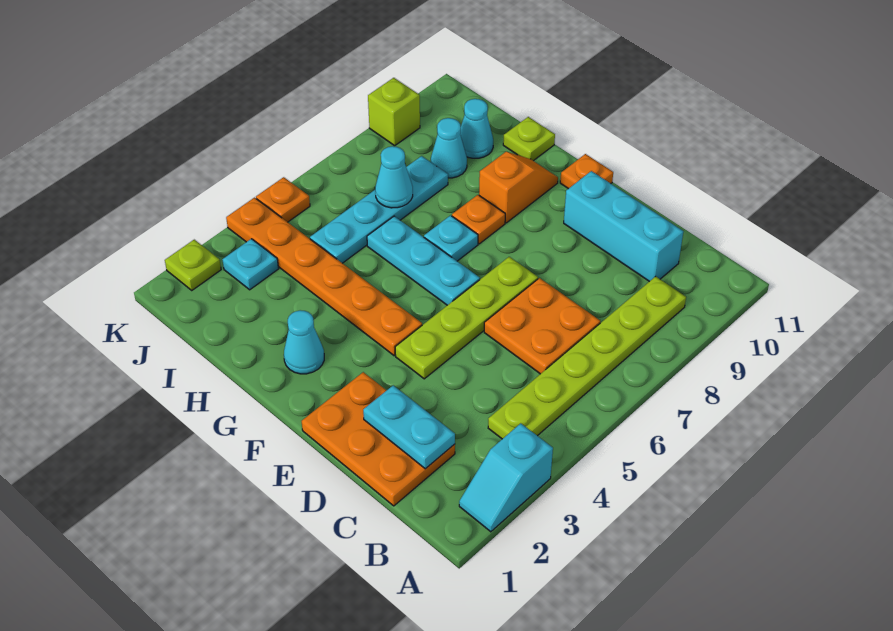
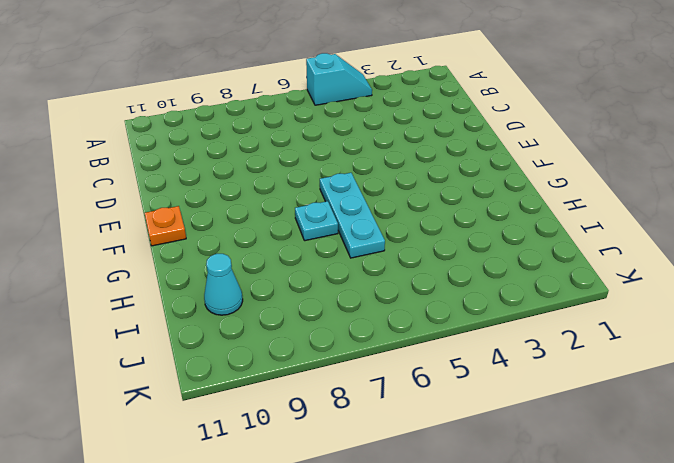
cyan slope A4:A5 level 1 top 5 -> cyan slope A2:A3 level 1 top 3
none -> lime plate B4:B9 level 1
none -> orange plate C1:E2 level 1
none -> orange plate C6:D7 level 1

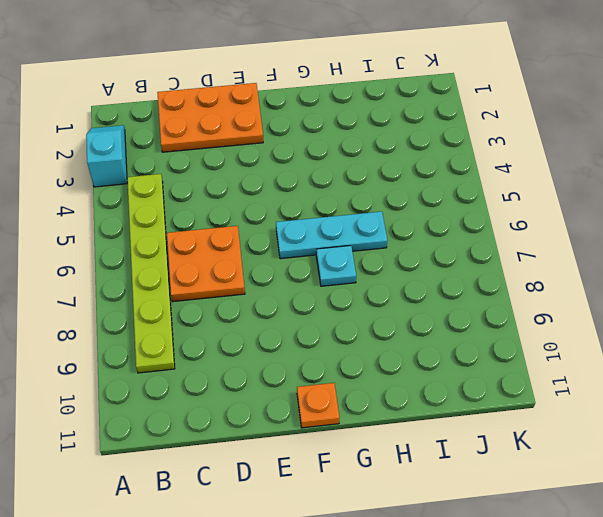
none -> cyan brick C10:E10 level 1
none -> lime plate E4:E7 level 1
none -> orange plate F4:K4 level 1

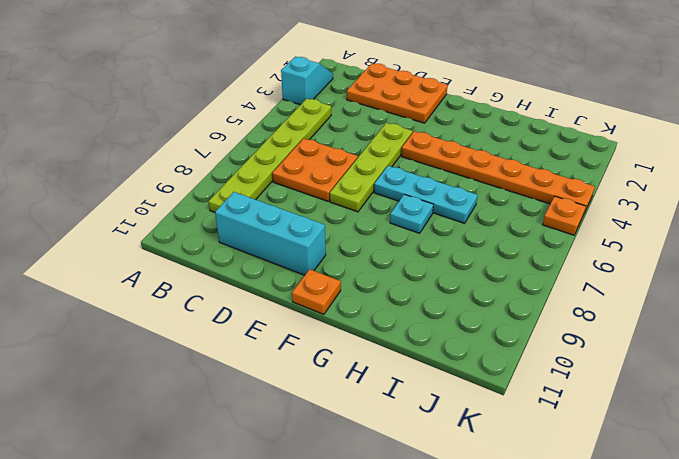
none -> cyan cone G2 level 1
none -> orange plate G8 level 1
none -> orange slope G9:G10 level 1 top 9

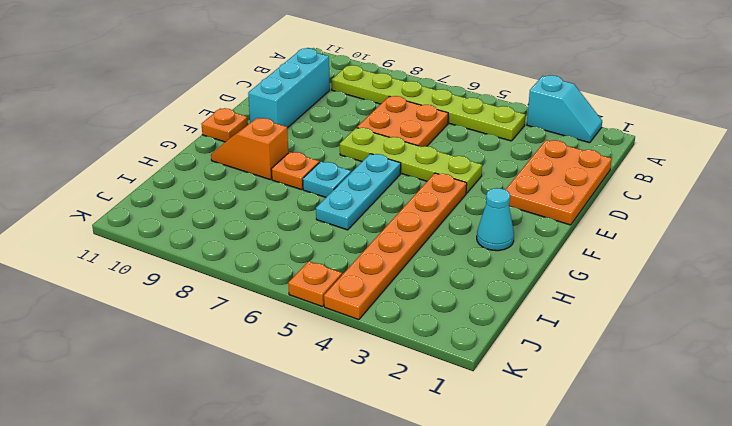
none -> lime plate H11 level 1
none -> cyan plate I5:I8 level 1
none -> cyan cone I9 level 1

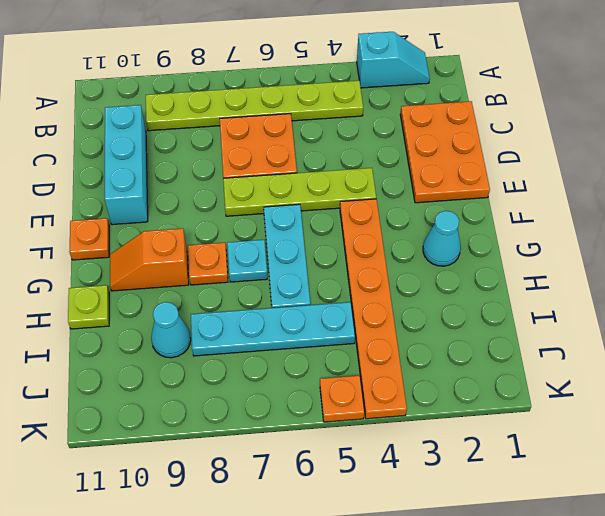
none -> cyan cone I10 level 1
none -> cyan plate J3 level 1
none -> lime plate K2 level 1

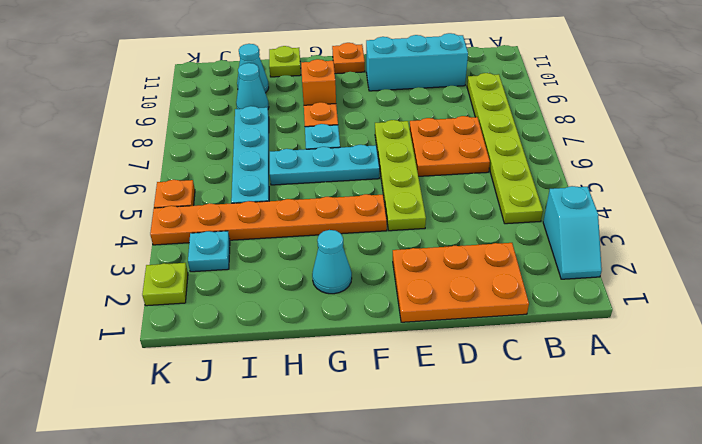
none -> lime brick K9 level 1
none -> cyan plate C2:D2 level 2
none -> cyan cone I7 level 2

